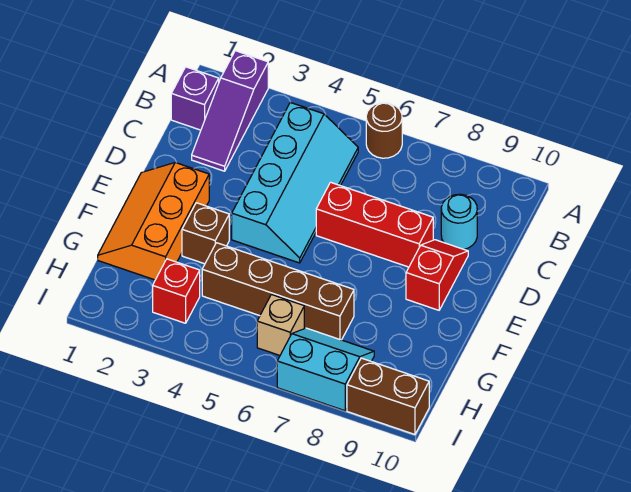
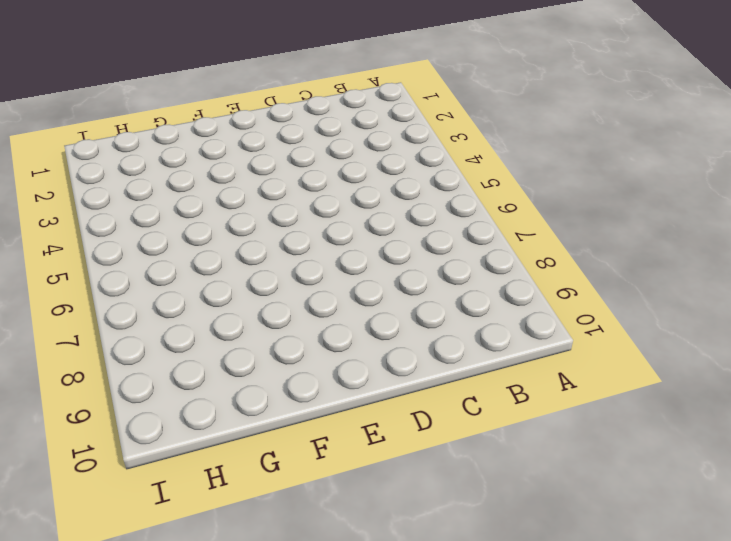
none -> purple slope A2:C2 level 1 top A
none -> brown round brick A6 level 1
none -> purple brick B1 level 1

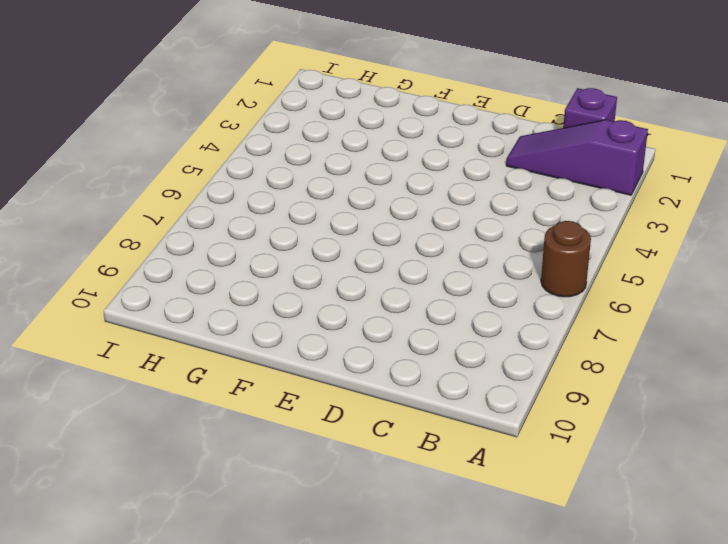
none -> cyan slope B4:E5 level 1 top 4
none -> cyan round brick C9 level 1
none -> red brick D6:D8 level 1

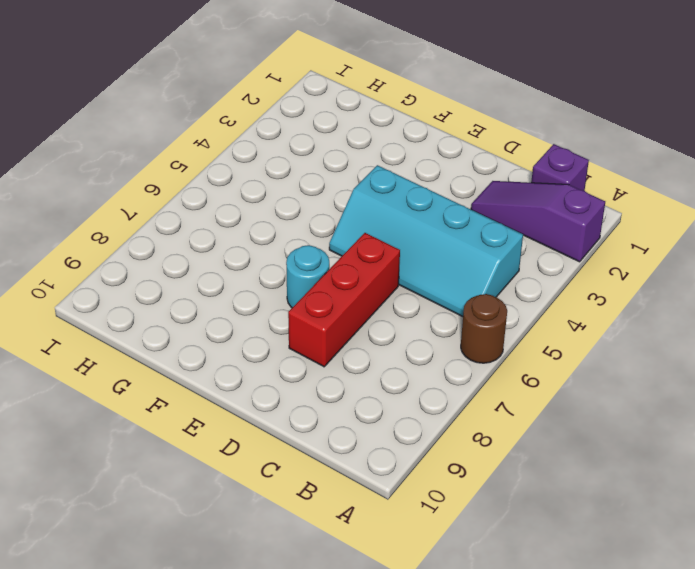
cyan round brick E7 level 1 -> cyan round brick C9 level 1
none -> red slope D9:E9 level 1 top E
none -> orange slope E1:G2 level 1 top 2
none -> brown brick F3 level 1

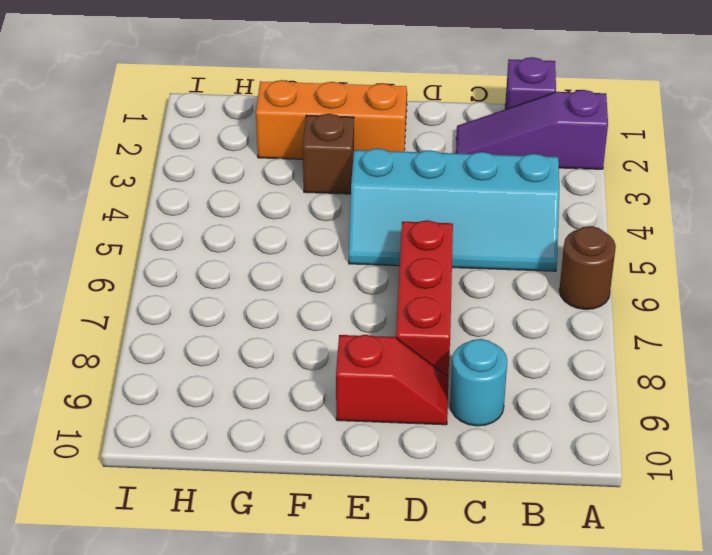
none -> brown brick G4:G7 level 1
none -> red brick H3 level 1
none -> tan brick H6 level 1

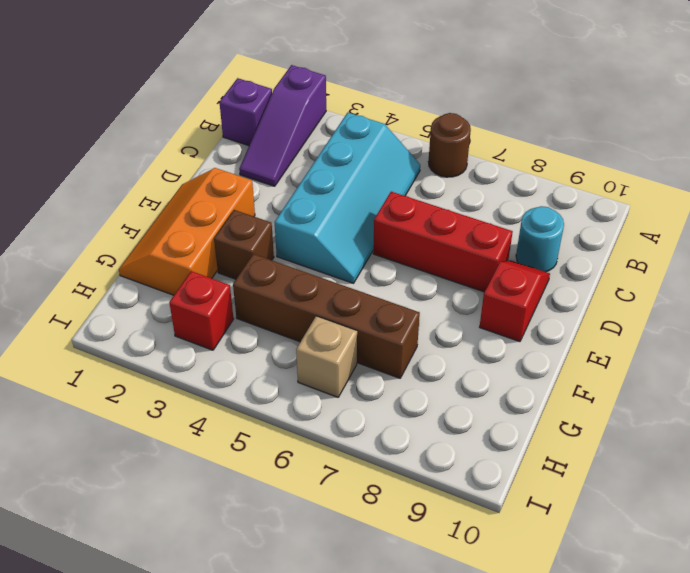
none -> cyan slope H7:I8 level 1 top I
none -> brown brick I9:I10 level 1

